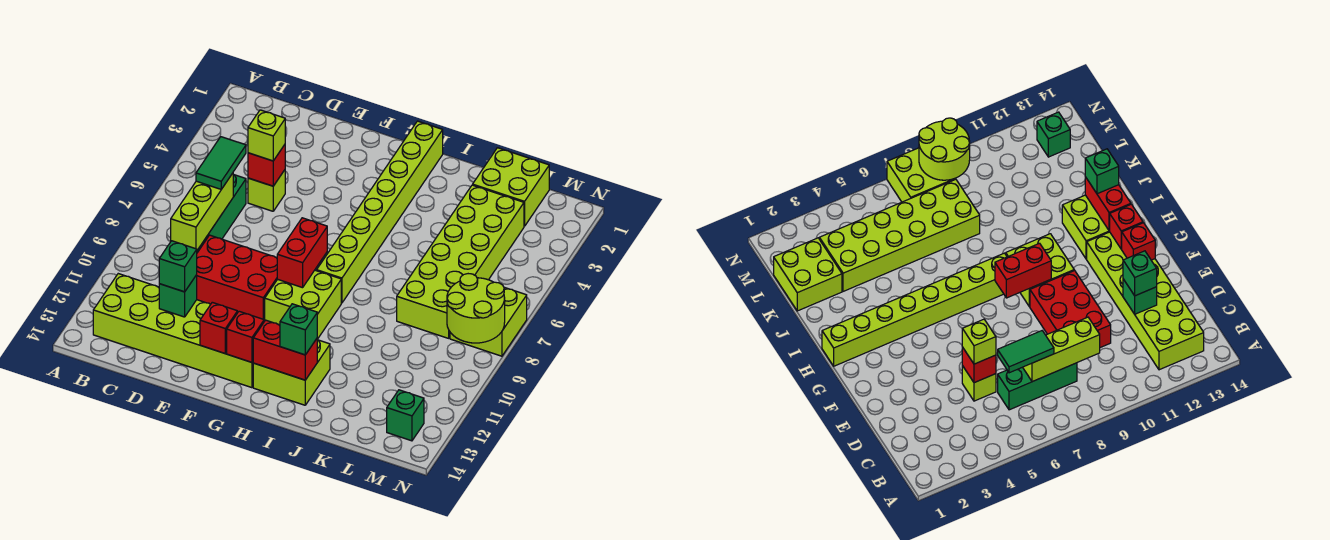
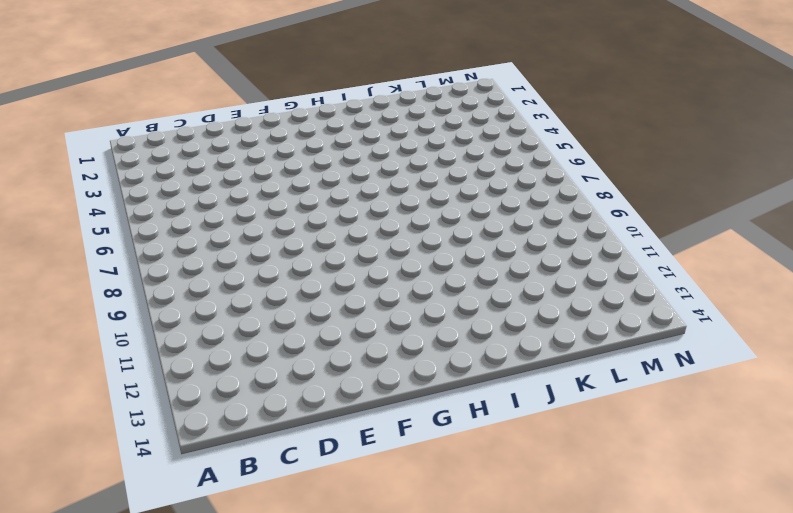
none -> lime brick B12:G13 level 1
none -> green brick C6:C8 level 1
none -> lime brick D5 level 1

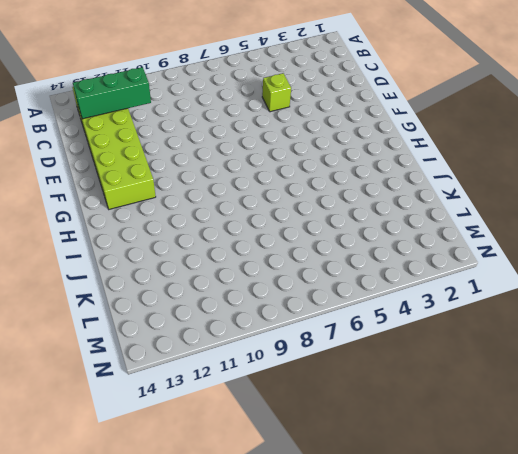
green brick C11:C13 level 2 -> green brick C6:C8 level 1
none -> red brick D9:F10 level 1
none -> lime brick G9:H10 level 1
none -> lime brick H1:H8 level 1

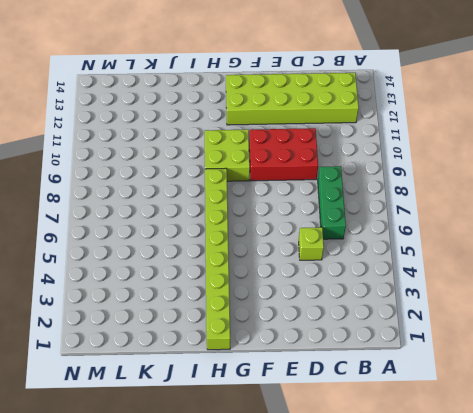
none -> lime brick H12:I13 level 1
none -> lime brick K1:L2 level 1
none -> lime brick K3:L8 level 1

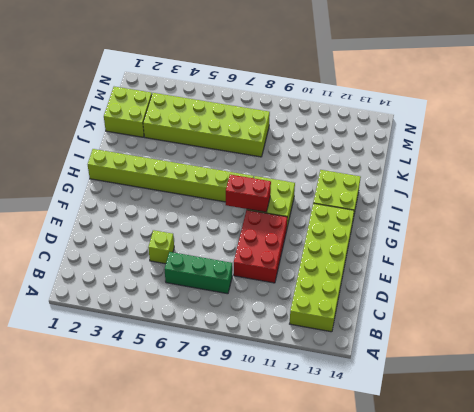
none -> lime brick M7:N8 level 1
none -> green brick M13 level 1
none -> lime brick C7:C9 level 2

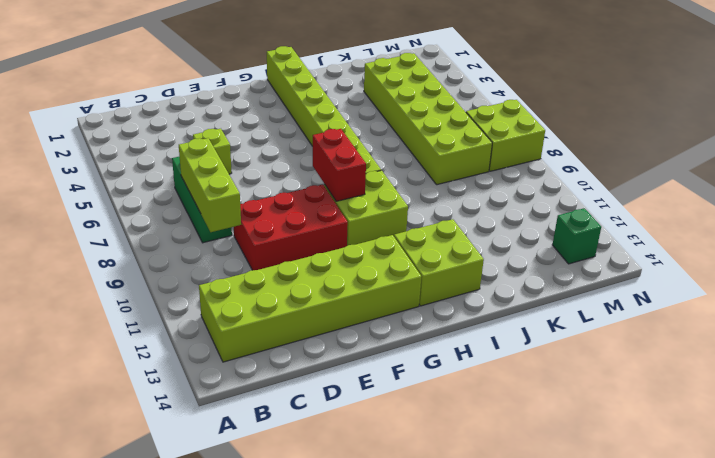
none -> lime brick K1:L2 level 1
none -> red brick D5 level 2
none -> green brick D12 level 2

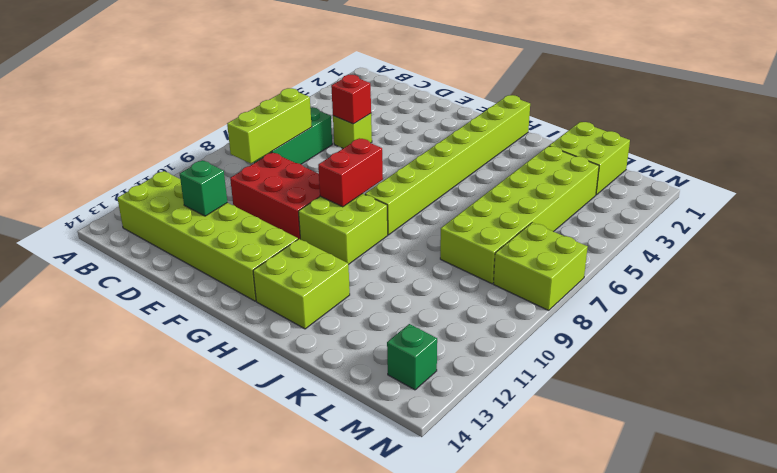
none -> red brick F13 level 2
none -> red brick G13 level 2
none -> red brick H13:I13 level 2

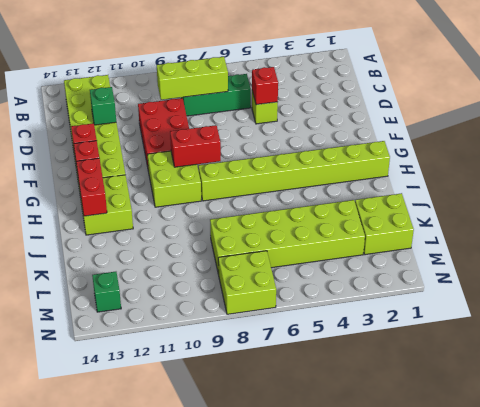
none -> lime round brick M8:N9 level 2
none -> green tile C6:C7 level 3
none -> lime brick D5 level 3

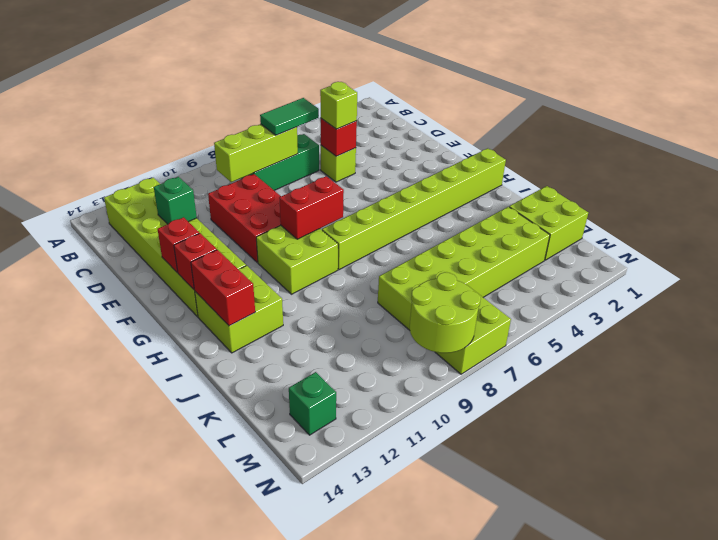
none -> green brick D12 level 3
none -> green brick I13 level 3

